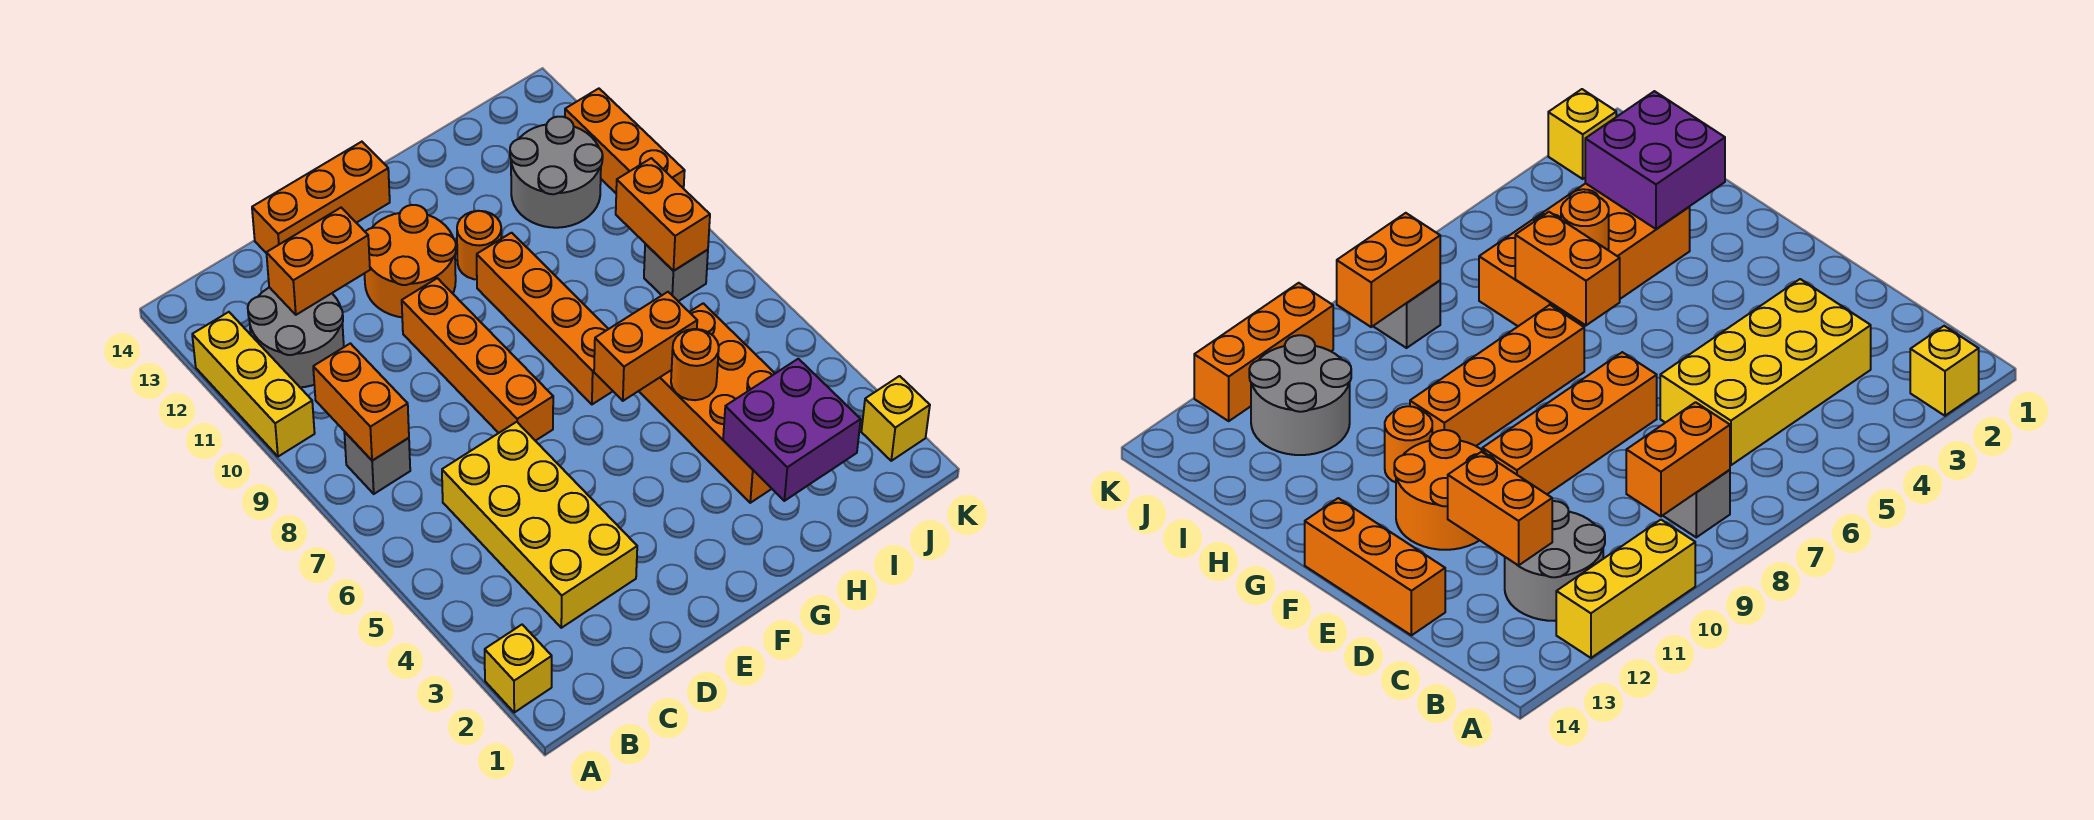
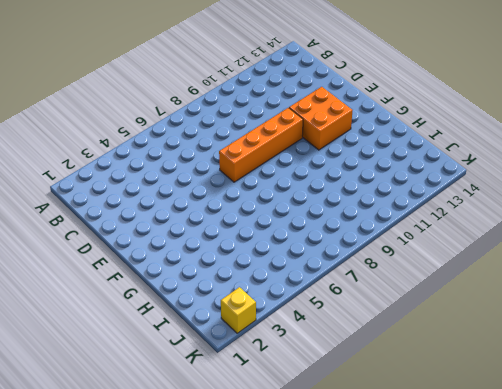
orange brick E11:F12 level 1 -> orange round brick E11:F12 level 1
none -> yellow brick A2 level 1
none -> yellow brick A10:A12 level 1
none -> grey brick B8 level 1

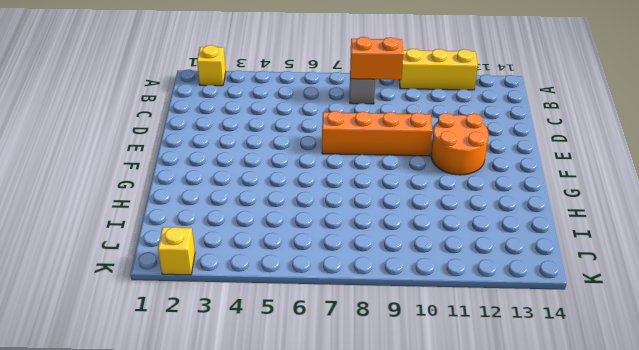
none -> grey round brick B11:C12 level 1
none -> yellow brick C3:D6 level 1
none -> orange brick D14:F14 level 1

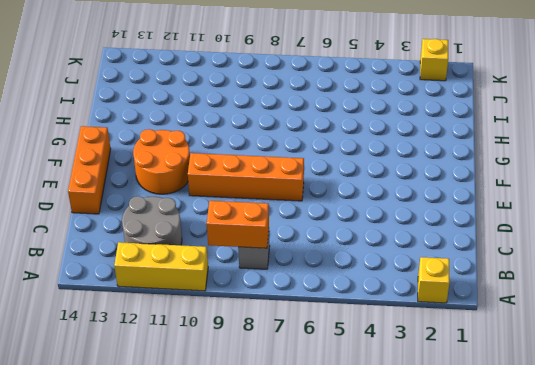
none -> yellow brick C3:D6 level 1
none -> orange brick G7:G10 level 1
none -> orange round brick G11 level 1

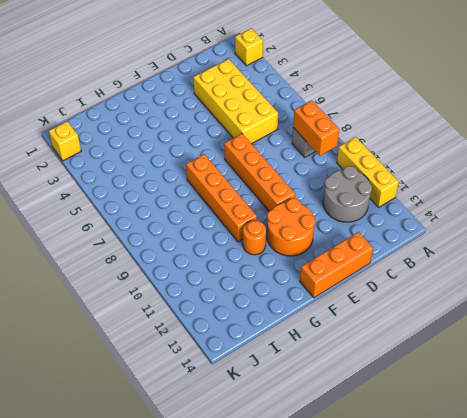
none -> orange brick H3:I6 level 1
none -> grey round brick I11:J12 level 1
none -> grey brick J8 level 1

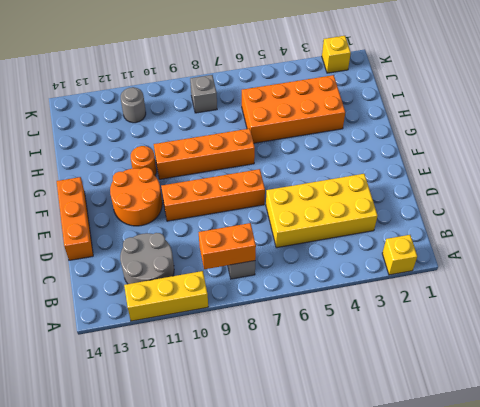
grey round brick J11 level 1 -> grey round brick I11:J12 level 1
none -> orange brick K10:K12 level 1
none -> orange brick C12:D12 level 2
none -> orange brick G6:H6 level 2

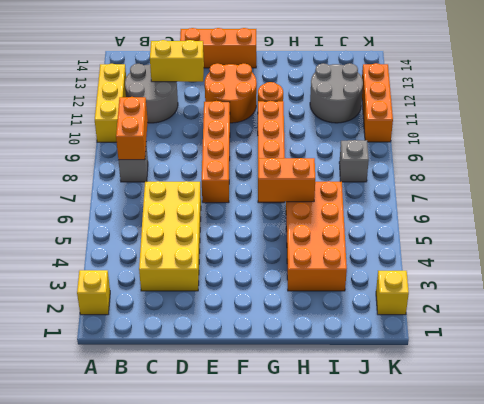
yellow brick C12:D12 level 2 -> orange brick C12:D12 level 2
none -> purple brick H2:I3 level 2
none -> orange round brick H5 level 2
none -> orange brick J8:J9 level 2

